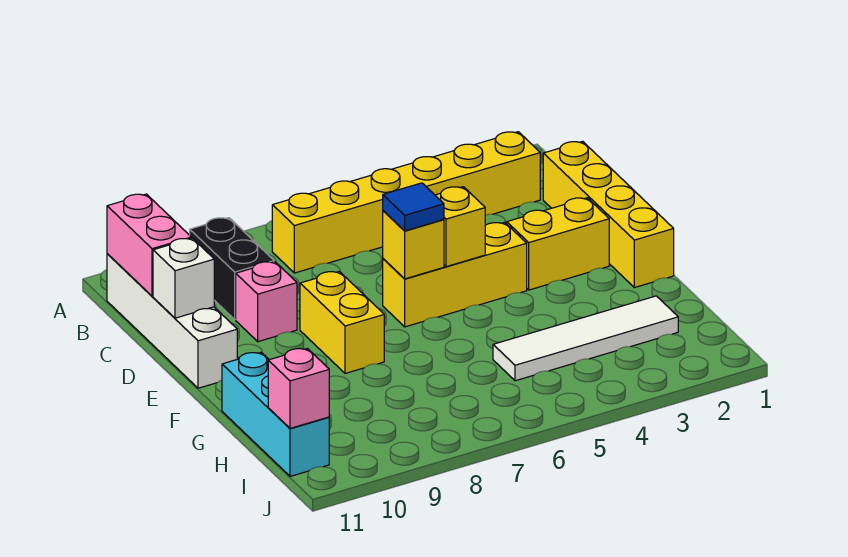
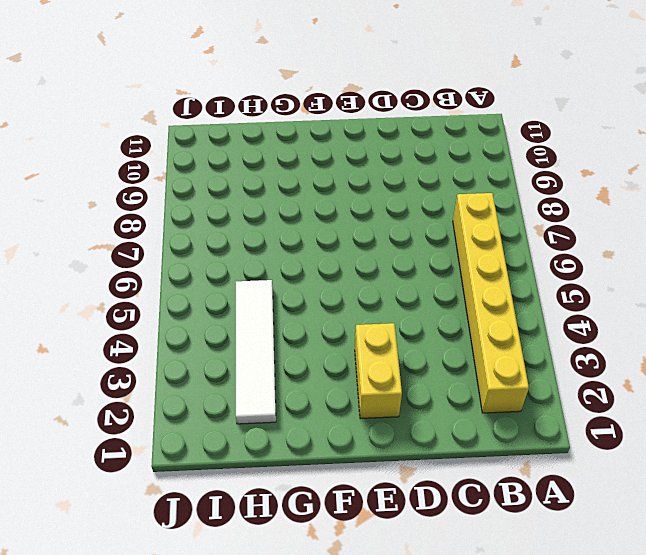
none -> black brick B9:C9 level 1
none -> white brick B11:E11 level 1
none -> yellow brick C1:F1 level 1

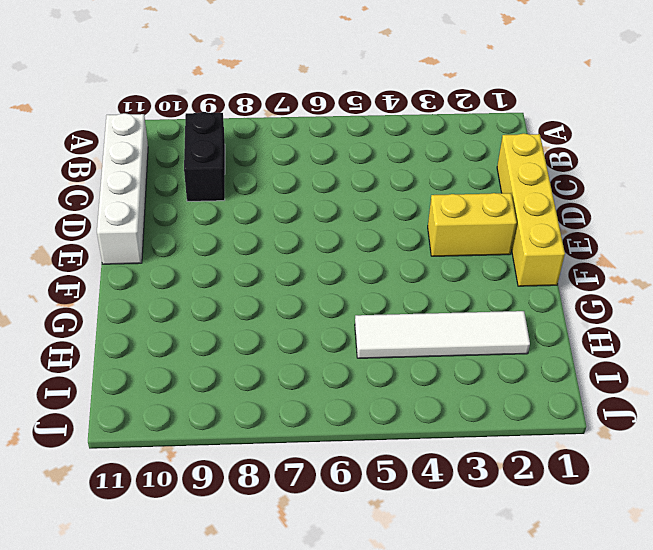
none -> yellow brick B2:B7 level 1
none -> pink brick D9 level 1
none -> yellow brick E4:E6 level 1

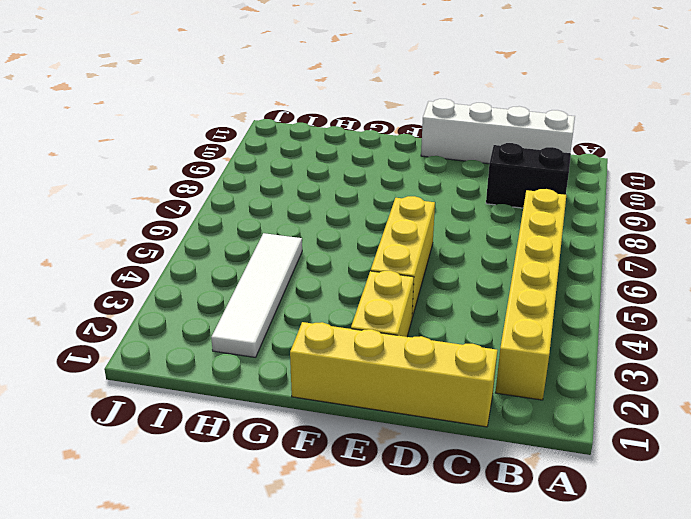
none -> pink brick D9 level 1
none -> yellow brick E8:F8 level 1
none -> cyan brick G11:I11 level 1

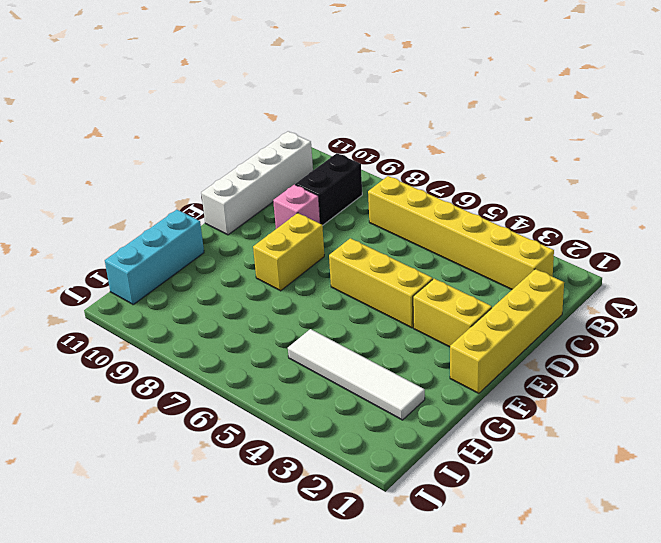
none -> pink brick B11:C11 level 2
none -> white brick D11 level 2
none -> yellow brick E5 level 2

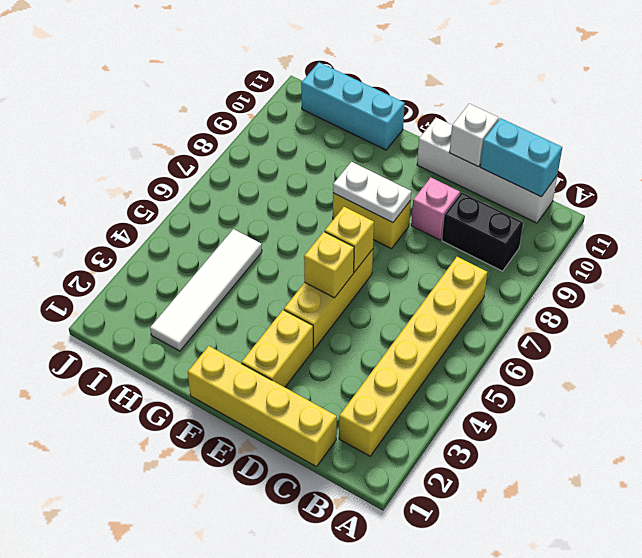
cyan brick B11:C11 level 2 -> pink brick B11:C11 level 2
white plate E8:F8 level 2 -> none
none -> pink brick I11 level 2
none -> blue tile E6 level 3

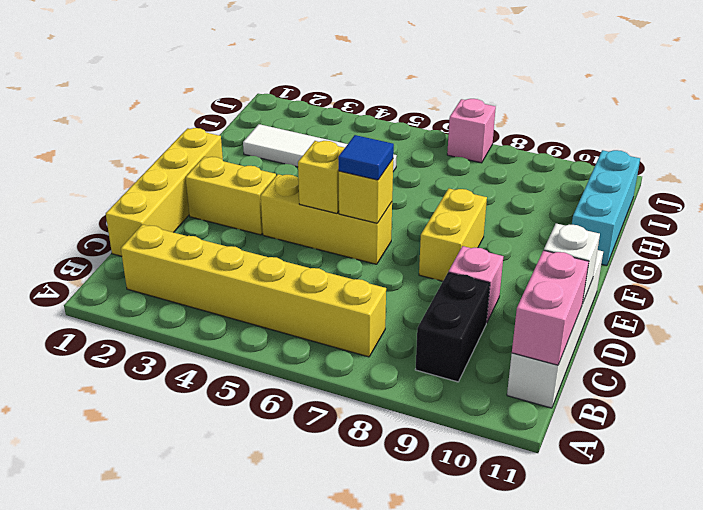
pink brick J7 level 1 -> pink brick I11 level 2

